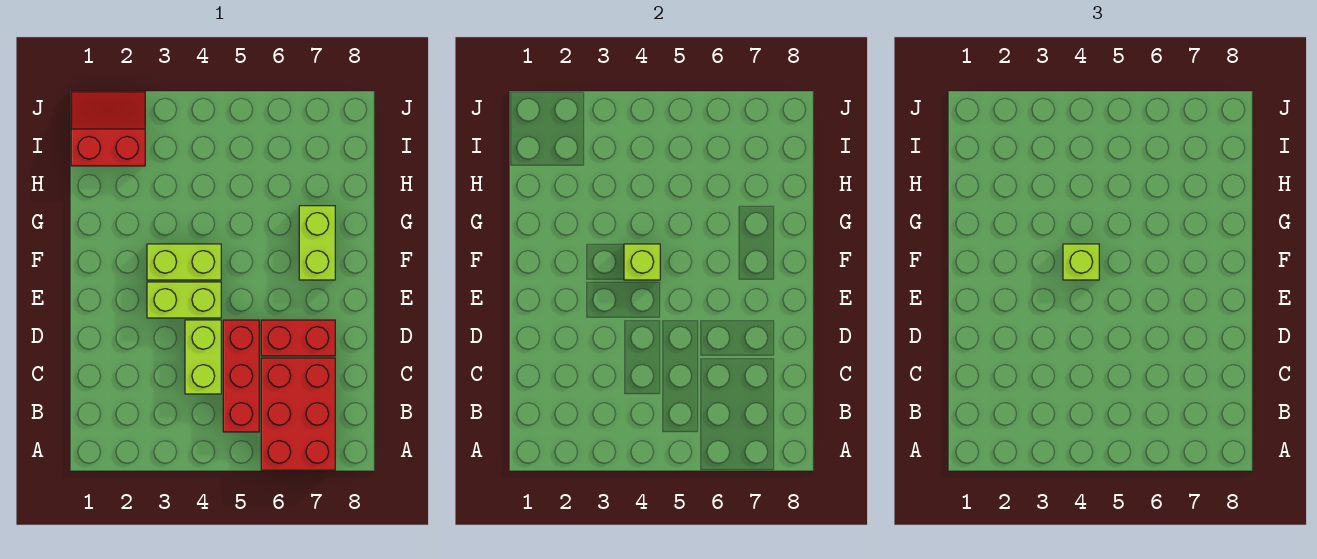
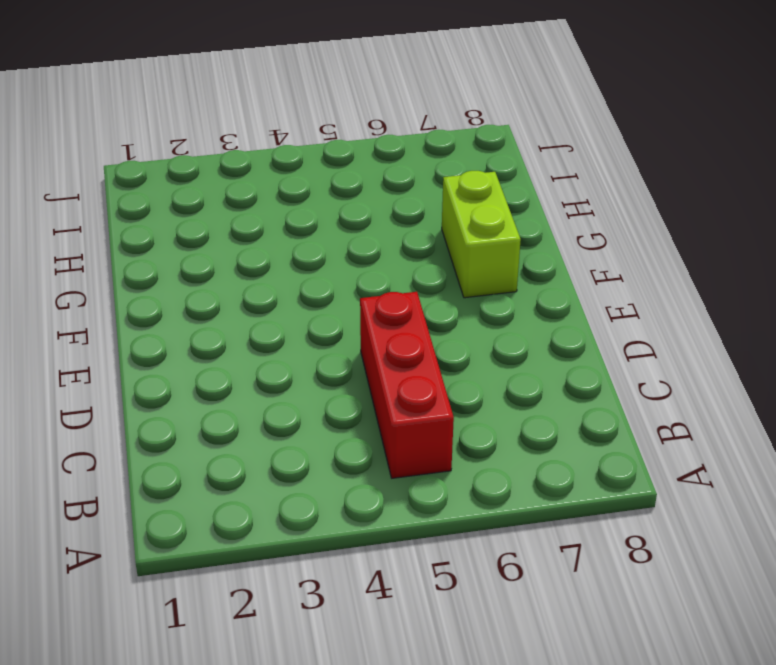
none -> red brick A6:C7 level 1
none -> lime brick C4:D4 level 1

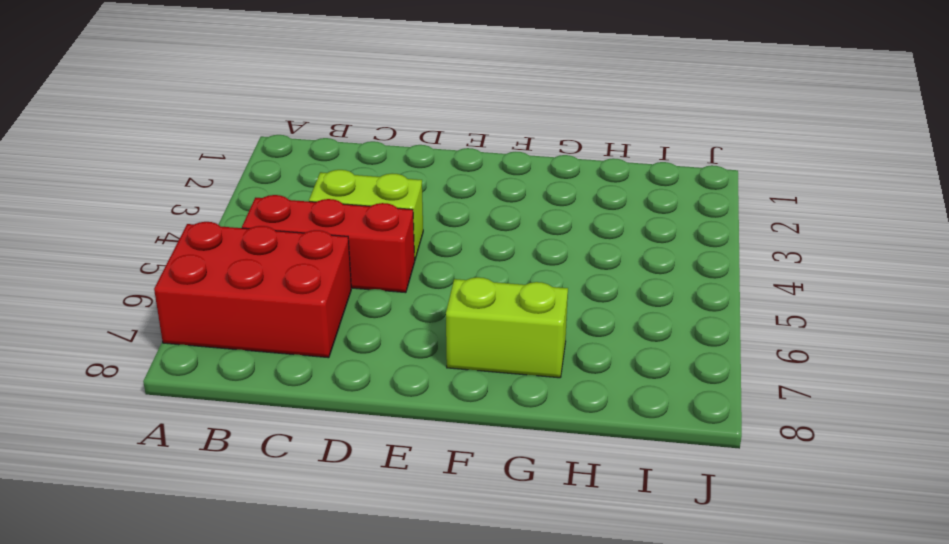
none -> red brick D6:D7 level 1
none -> lime brick E3:E4 level 1

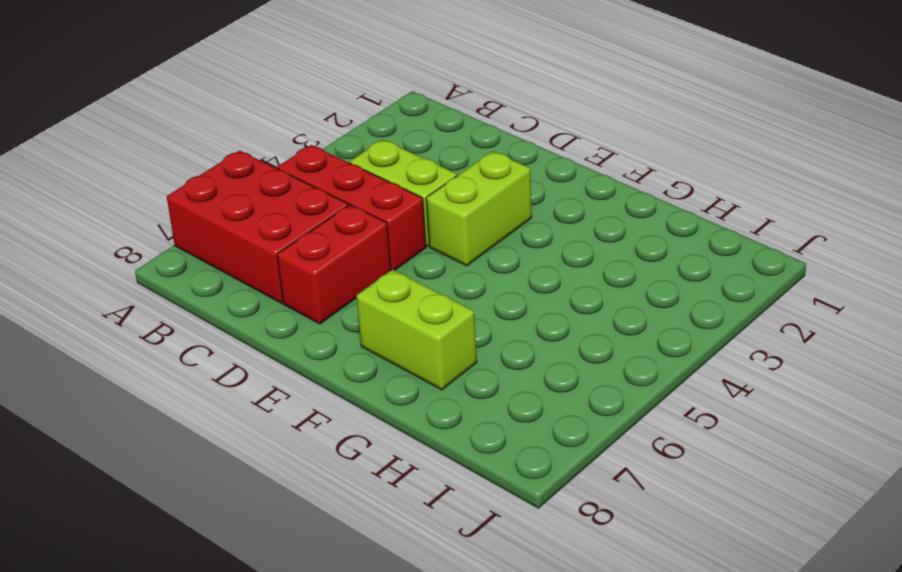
none -> lime brick F3:F4 level 1
none -> red slope I1:J2 level 1 top I

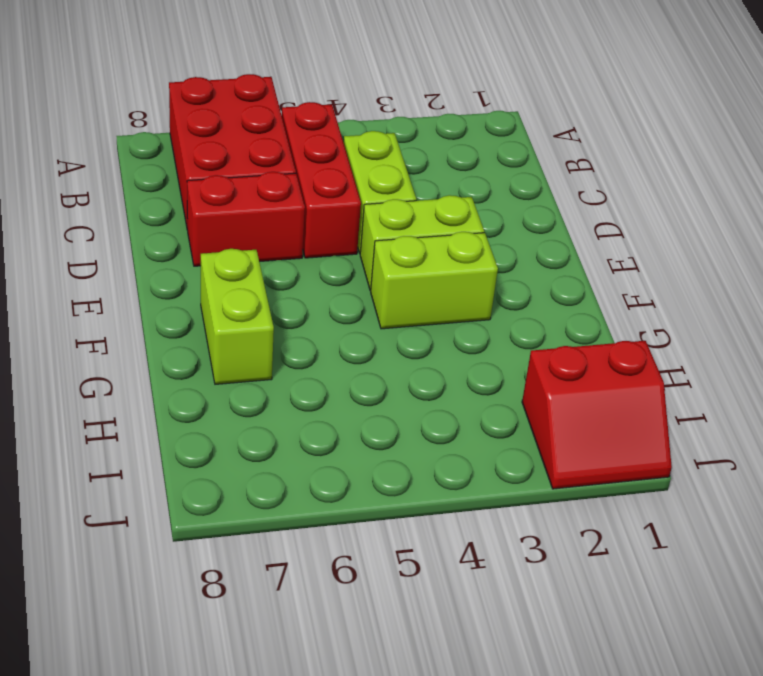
none -> lime brick F4 level 2
none -> lime brick F4 level 3

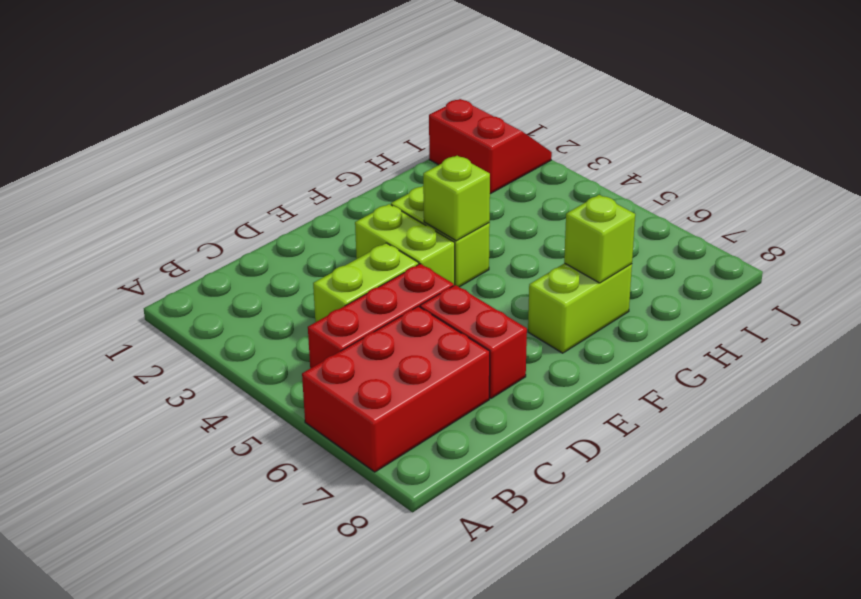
lime brick G7 level 2 -> lime brick F4 level 3

